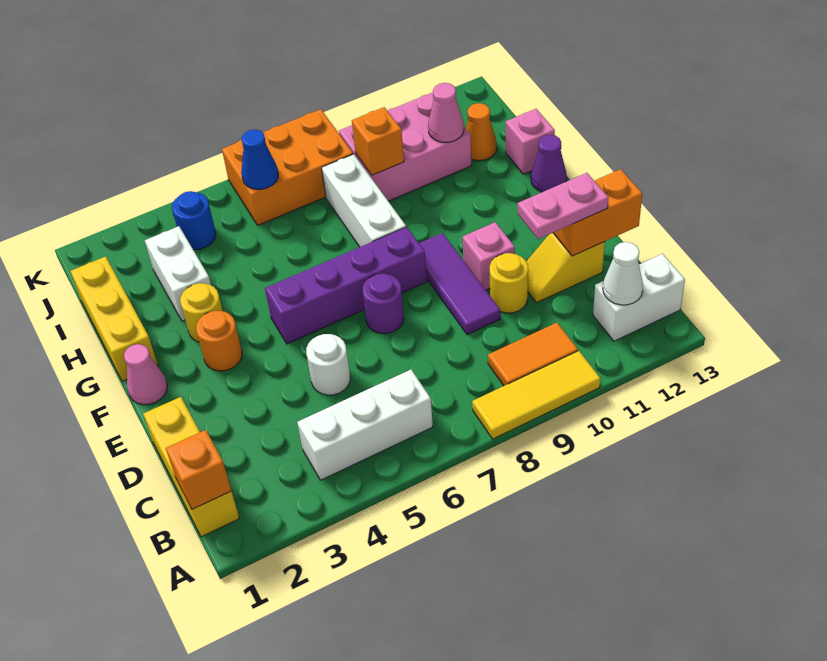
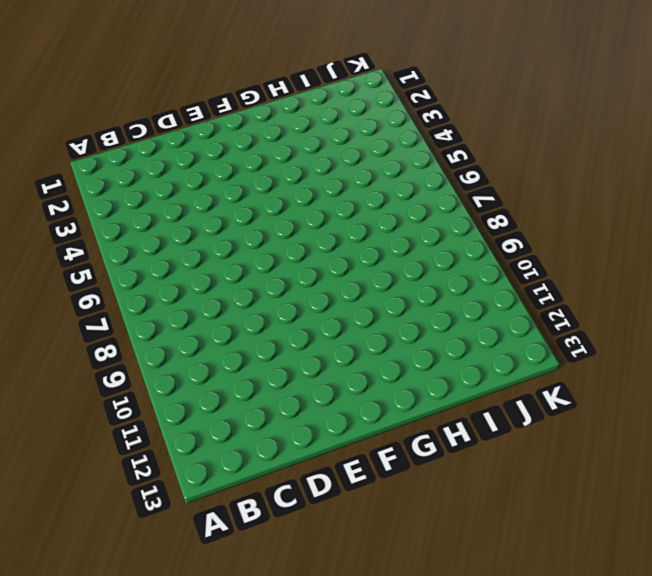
none -> yellow tile A8:A10 level 1
none -> yellow brick B1:D1 level 1
none -> white brick B4:B6 level 1
none -> orange tile B9:B10 level 1

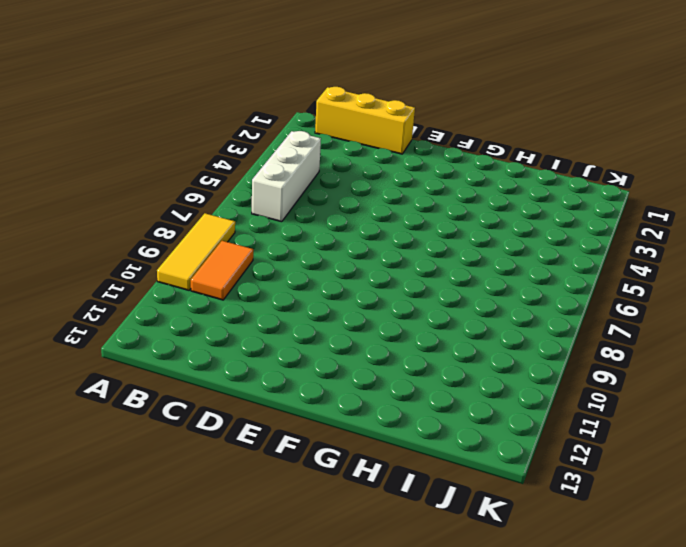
none -> white brick B12:B13 level 1
none -> white round brick D5 level 1
none -> purple tile D9:F9 level 1
none -> yellow round brick D10 level 1

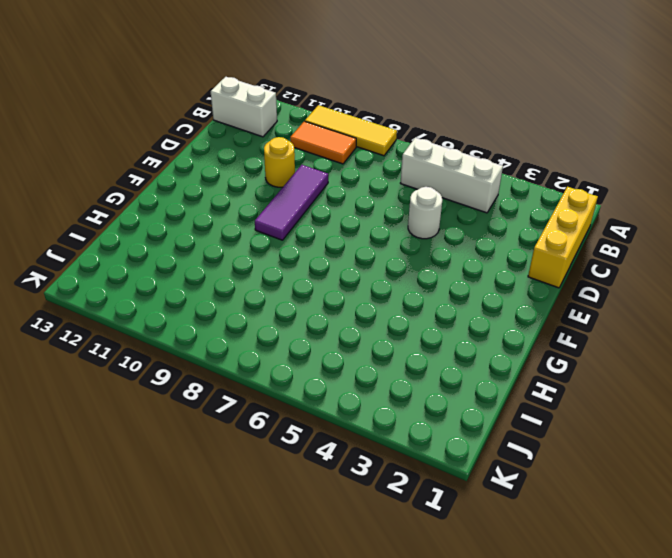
none -> yellow slope D11:D12 level 1 top 12
none -> purple round brick E7 level 1
none -> pink brick E10 level 1
none -> pink cone F1 level 1

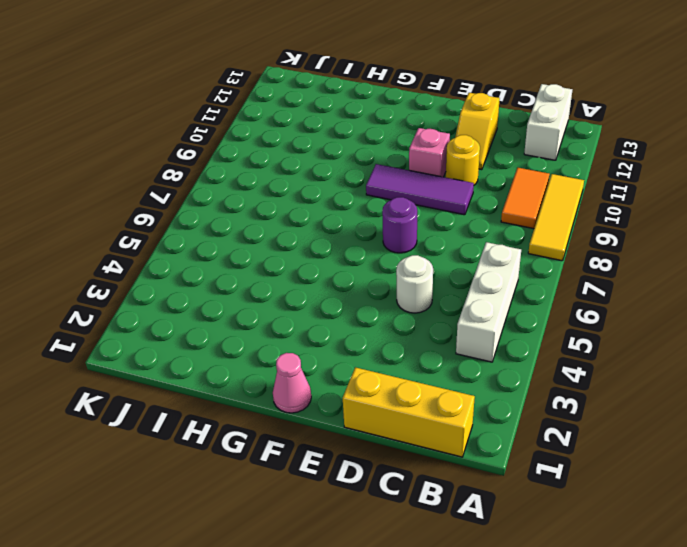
none -> orange round brick F3 level 1
none -> purple brick F5:F8 level 1
none -> yellow brick G1:I1 level 1
none -> yellow round brick G3 level 1

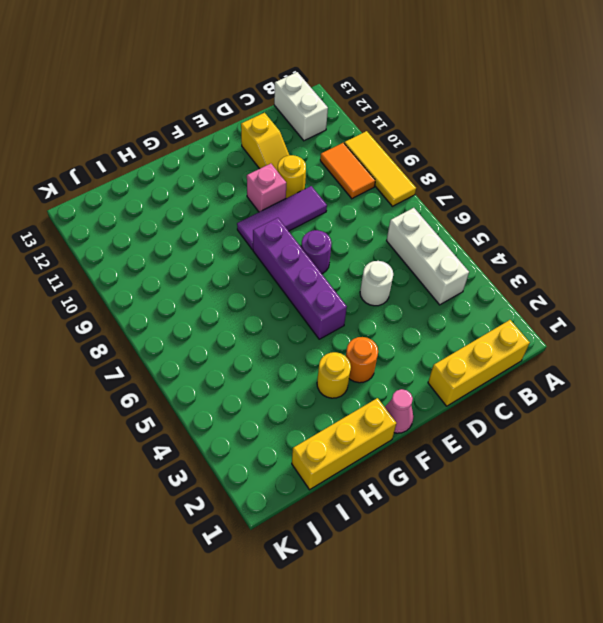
none -> white brick G8:I8 level 1
none -> purple cone G13 level 1
none -> white brick H3:I3 level 1
none -> pink brick H13 level 1

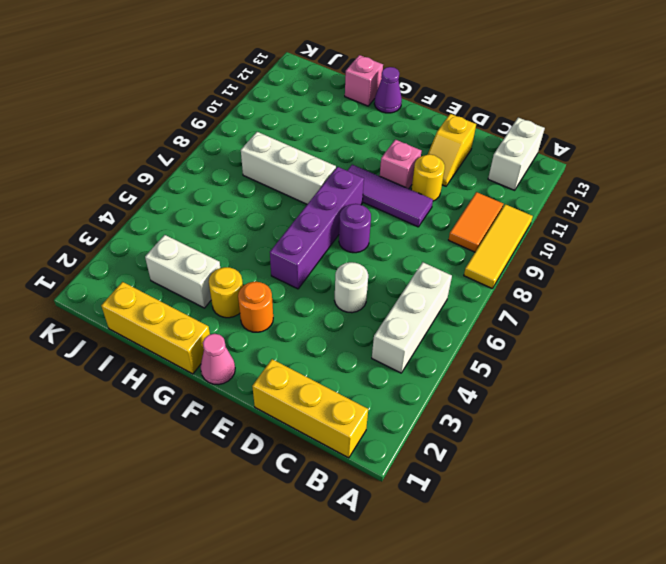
none -> pink brick I9:J11 level 1
none -> orange cone I12 level 1
none -> blue round brick J4 level 1
none -> orange brick J6:K8 level 1

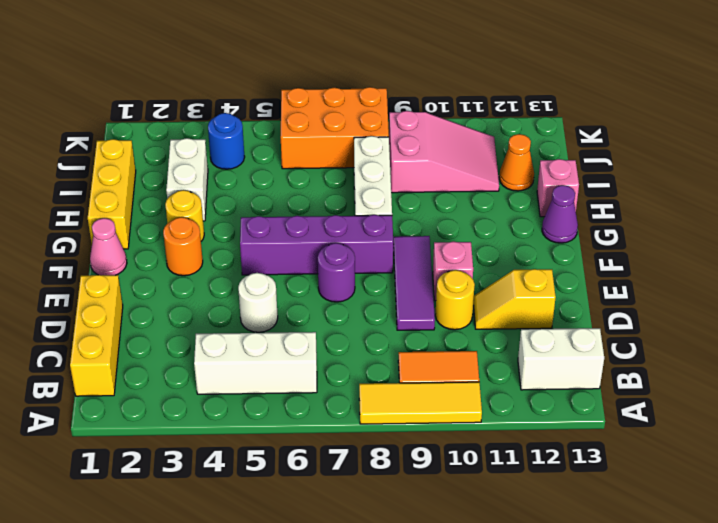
pink slope I9:J11 level 1 top 9 -> pink brick I9:J11 level 1
none -> orange brick B1 level 2
none -> white cone B12 level 2
none -> orange brick D12:D13 level 2
none -> orange brick I9 level 2

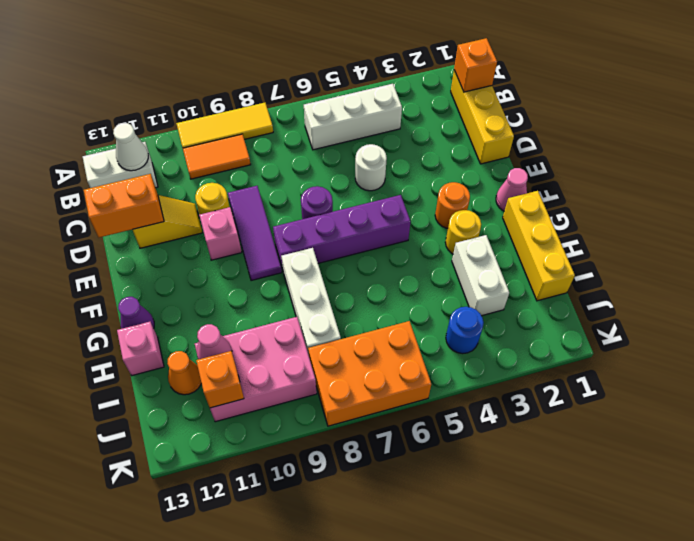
orange brick J11 level 2 -> orange brick I9 level 2
none -> blue cone J6 level 2
none -> pink plate D11:D12 level 3

